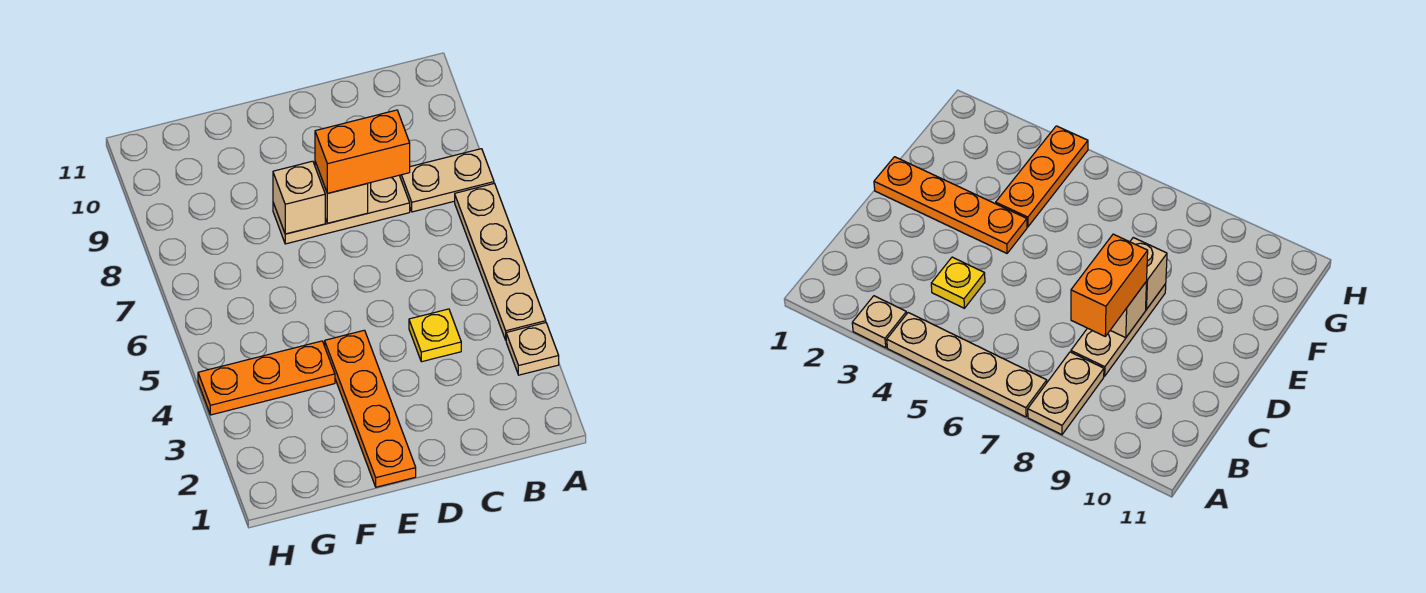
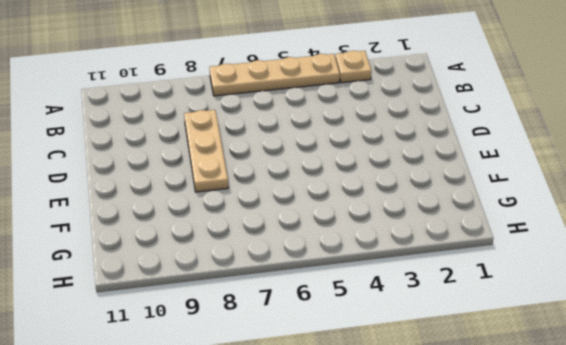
none -> tan plate A8:B8 level 1
none -> yellow plate C4 level 1

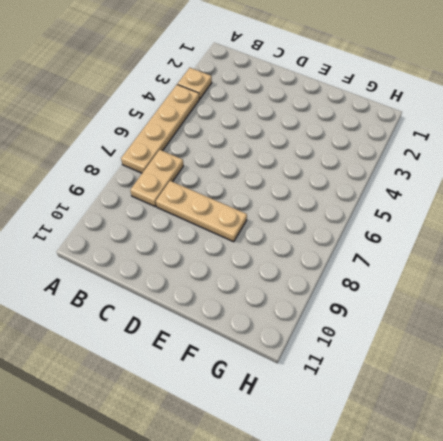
tan plate B7:B8 level 1 -> tan plate A8:B8 level 1
none -> yellow plate C4 level 1
none -> orange plate E1:E4 level 1

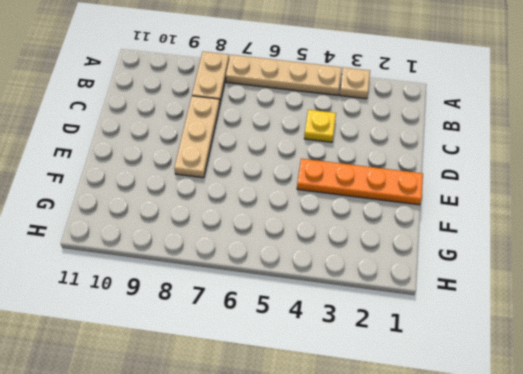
none -> orange plate F4:H4 level 1
none -> tan brick D8 level 2

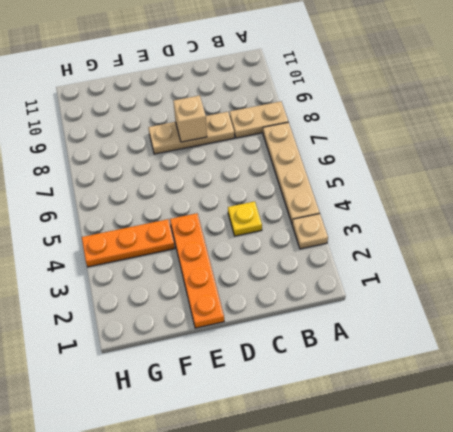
none -> tan brick E8 level 2
none -> orange brick C8:D8 level 3

